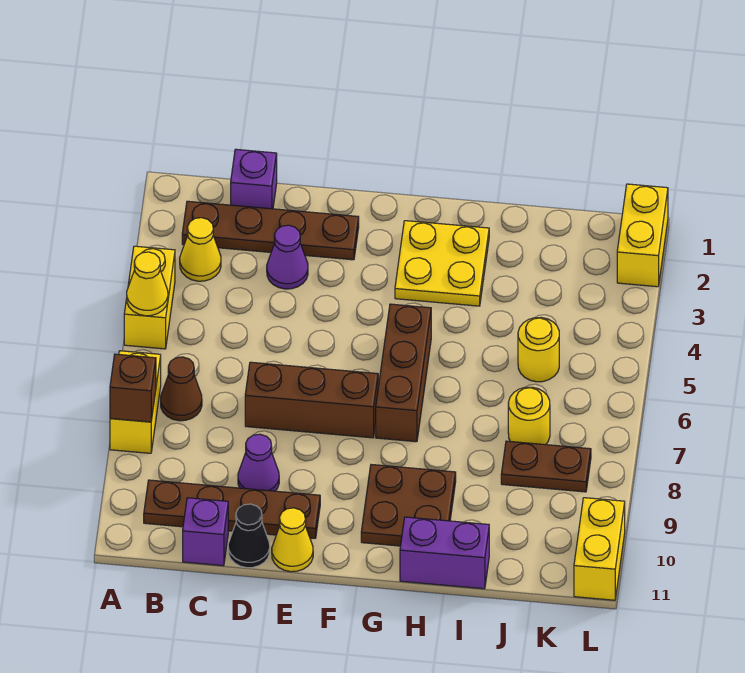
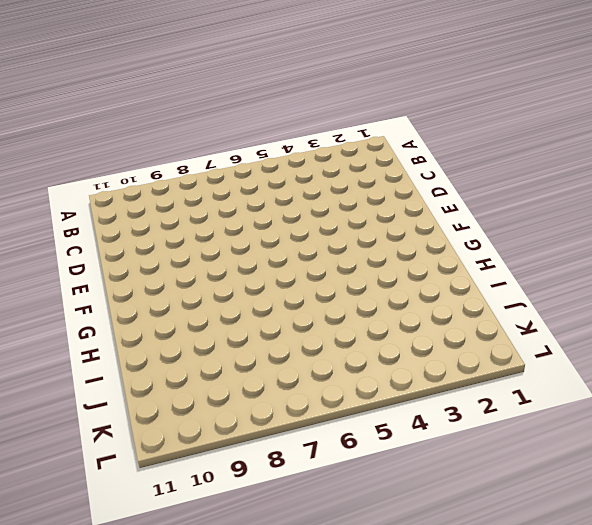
none -> yellow brick A4:A5 level 1
none -> yellow brick A7:A8 level 1
none -> brown plate B2:E2 level 1

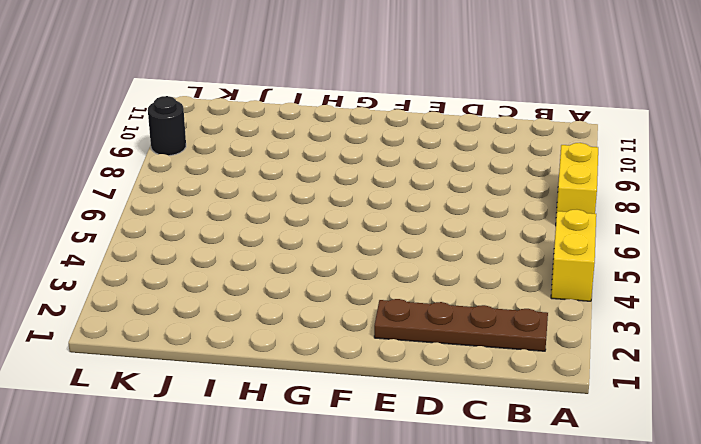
black round brick L9 level 1 -> none
none -> yellow cone B3 level 1
none -> brown cone B7 level 1
none -> brown plate B10:E10 level 1

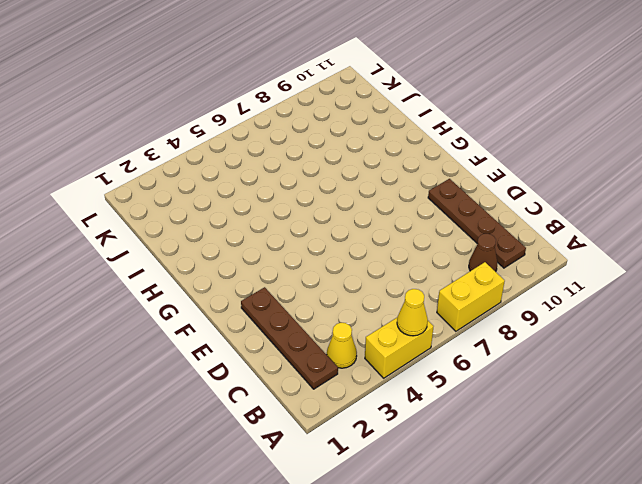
brown cone B9 level 1 -> brown cone B7 level 1
none -> purple brick C1 level 1
none -> purple brick C11 level 1
none -> purple cone D3 level 1

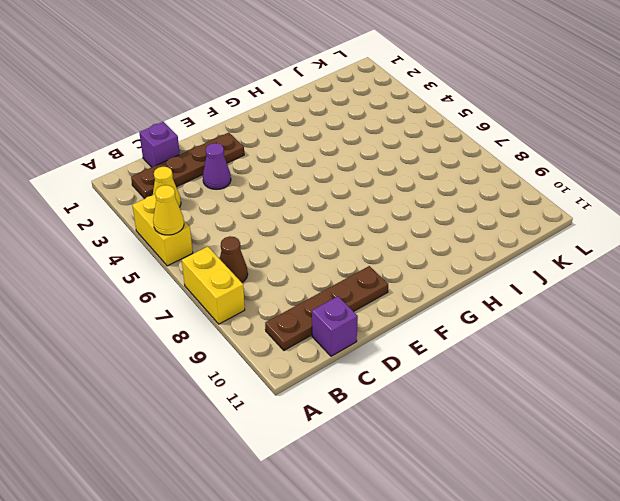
none -> brown brick D7:F7 level 1
none -> purple cone D9 level 1
none -> black cone D11 level 1

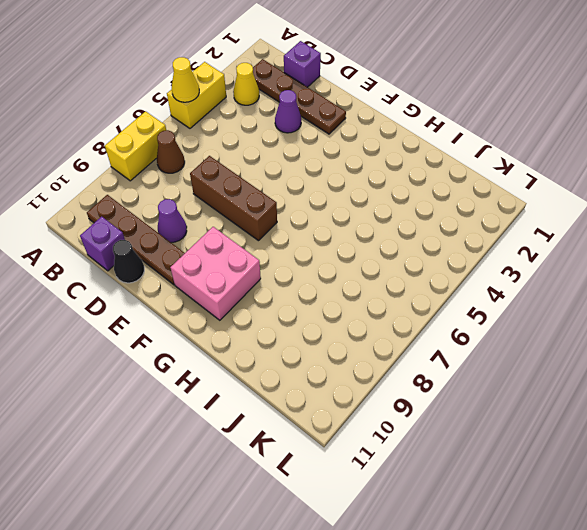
pink brick F9:G10 level 1 -> brown plate G9:H10 level 1
none -> yellow cone E11 level 1
none -> yellow plate G2:H3 level 1
none -> brown brick G5:G7 level 1

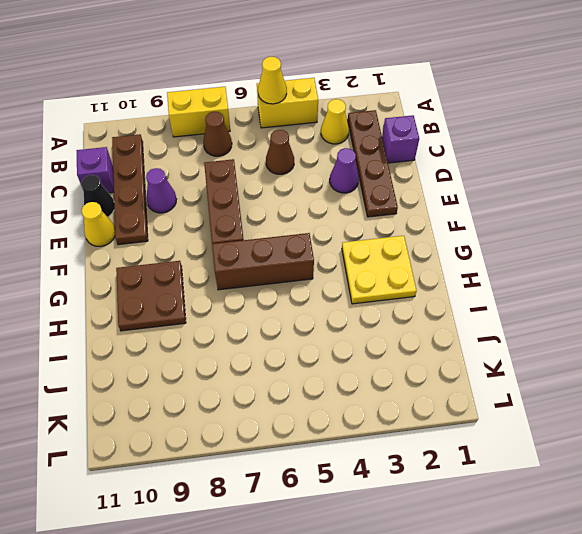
brown cone C5 level 1 -> none
none -> purple brick H11:I11 level 1
none -> yellow round brick J5 level 1
none -> yellow round brick J7 level 1

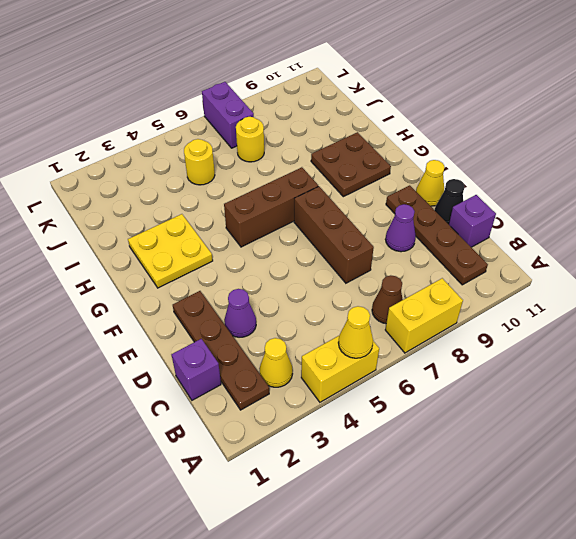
purple brick K7:L7 level 1 -> purple brick H11:I11 level 1
none -> brown plate J8:K8 level 1
none -> yellow brick L1:L2 level 1
none -> yellow brick L10:L11 level 1

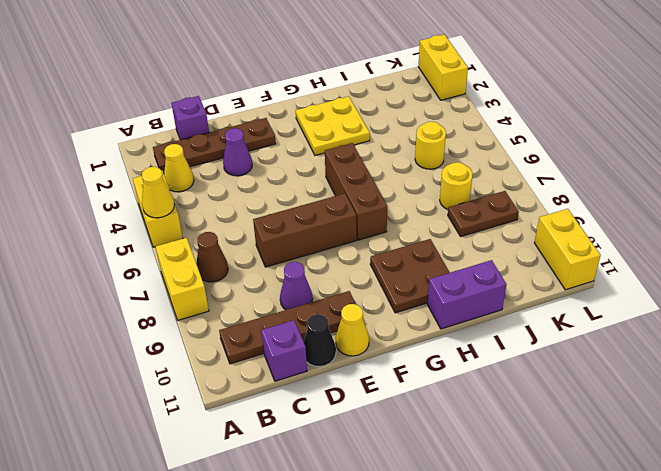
none -> brown brick A8 level 2

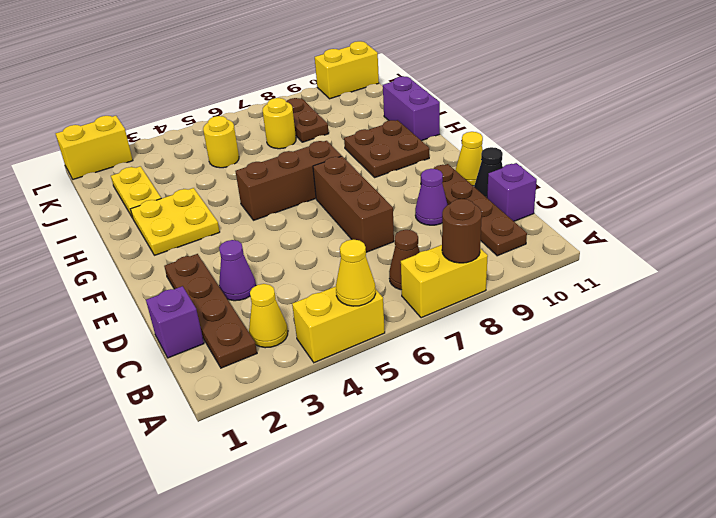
brown round brick A8 level 2 -> brown brick A8 level 2
yellow plate I2:J2 level 1 -> none

